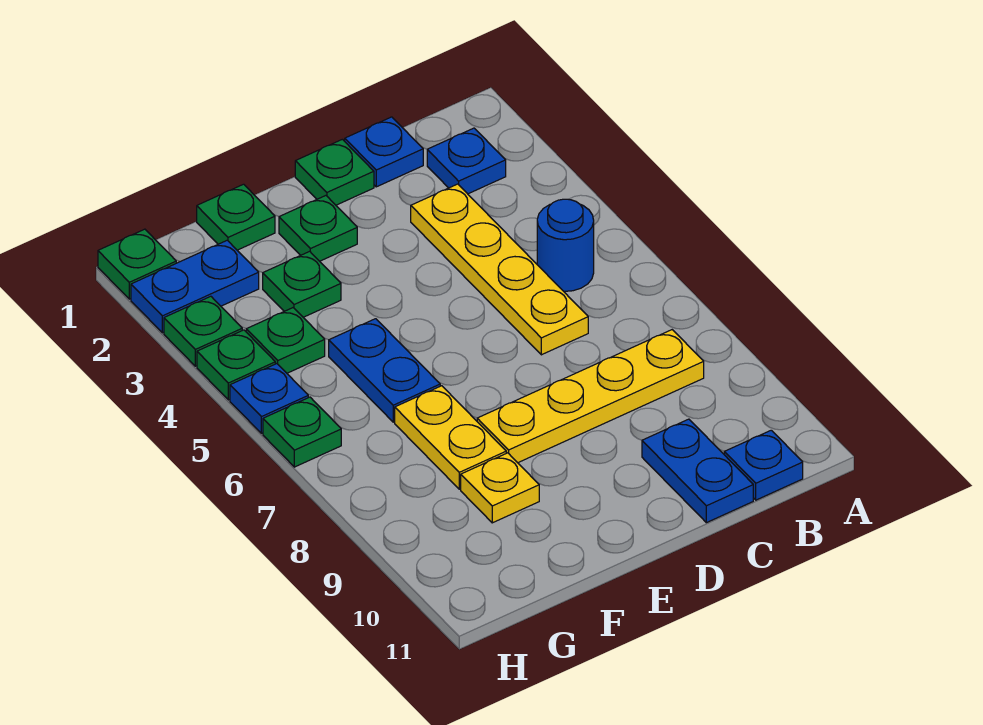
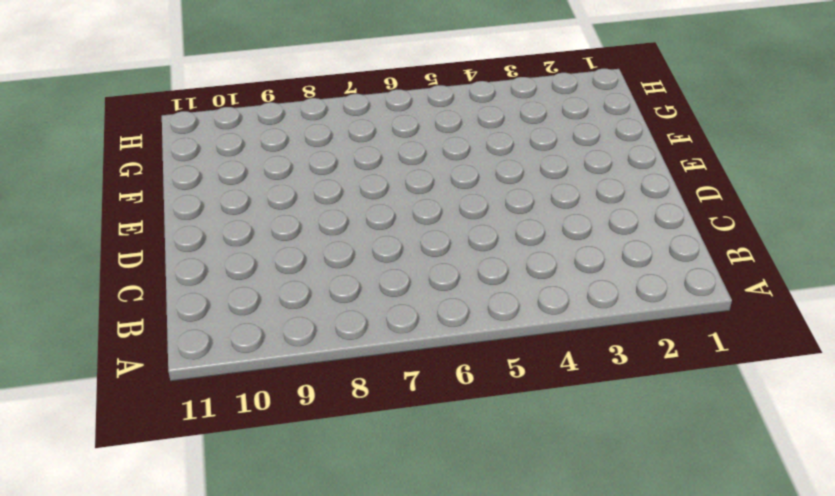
none -> blue plate B2 level 1
none -> blue round brick B5 level 1
none -> yellow plate B8:E8 level 1

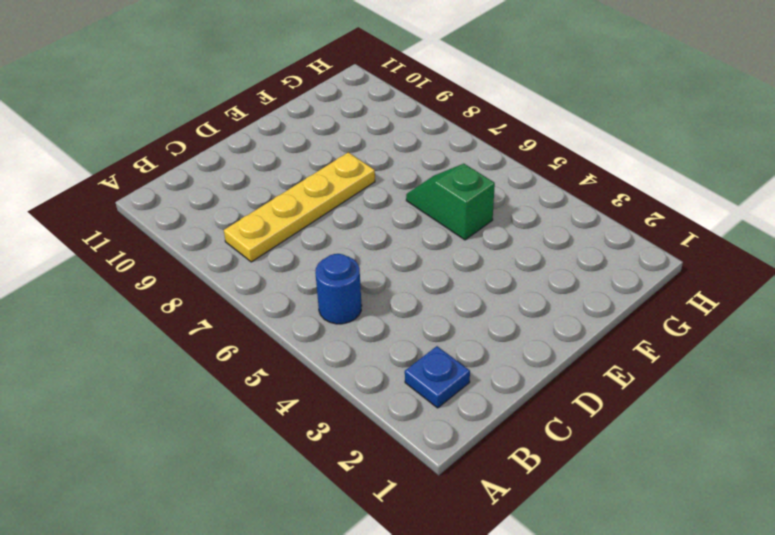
green slope F5:F6 level 1 top 5 -> blue plate F5:F6 level 1
none -> blue plate B11 level 1
none -> blue plate C1 level 1
none -> yellow plate C3:C6 level 1

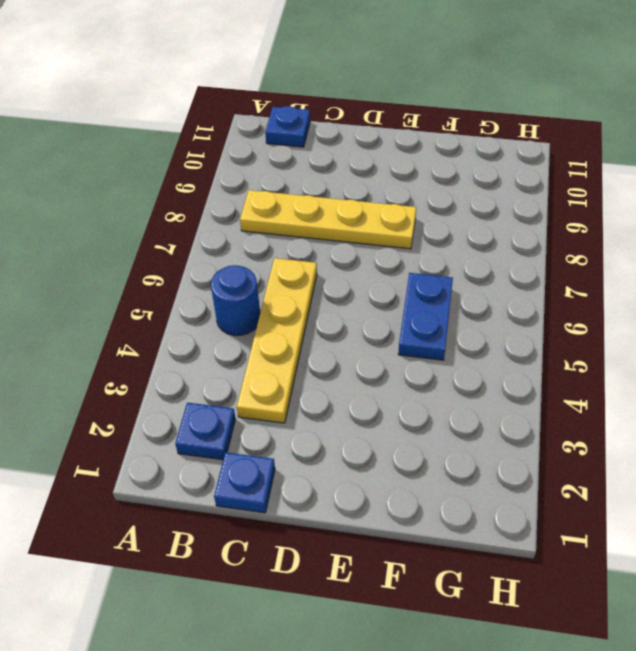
none -> blue plate C10:C11 level 1
none -> green plate D1 level 1
none -> green plate E2 level 1

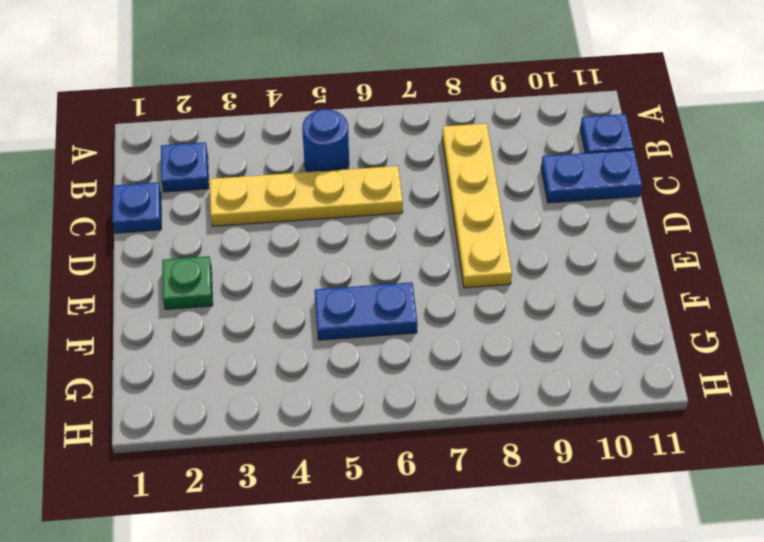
none -> green plate D1 level 1
none -> green plate F1 level 1
none -> green plate F3 level 1

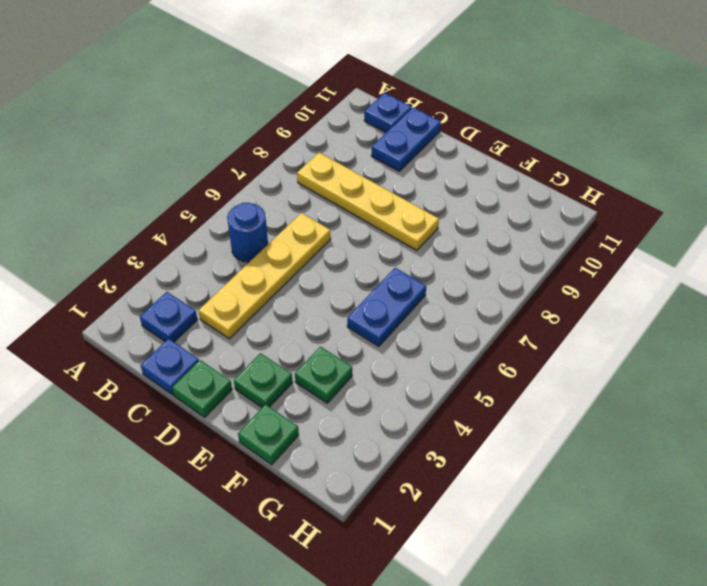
none -> yellow plate F7:F8 level 1
none -> yellow plate F9 level 1
none -> blue plate G2:H2 level 1

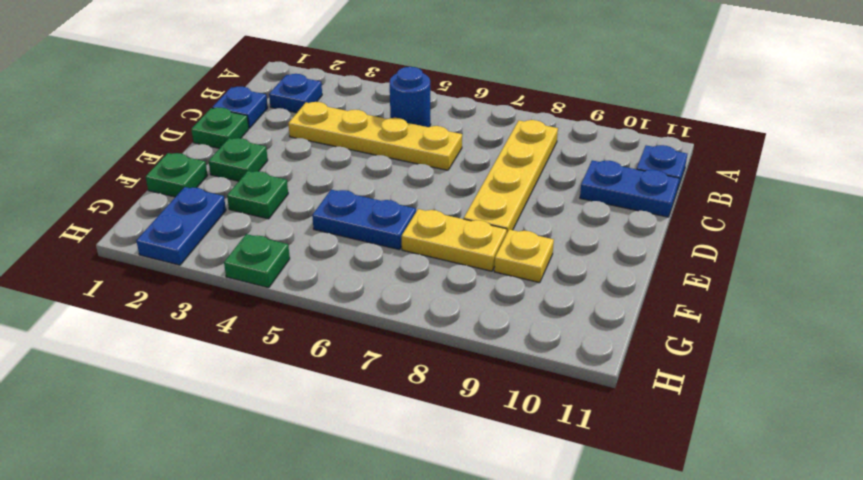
none -> green plate G4 level 1
none -> green plate H1 level 1
none -> green plate H3 level 1

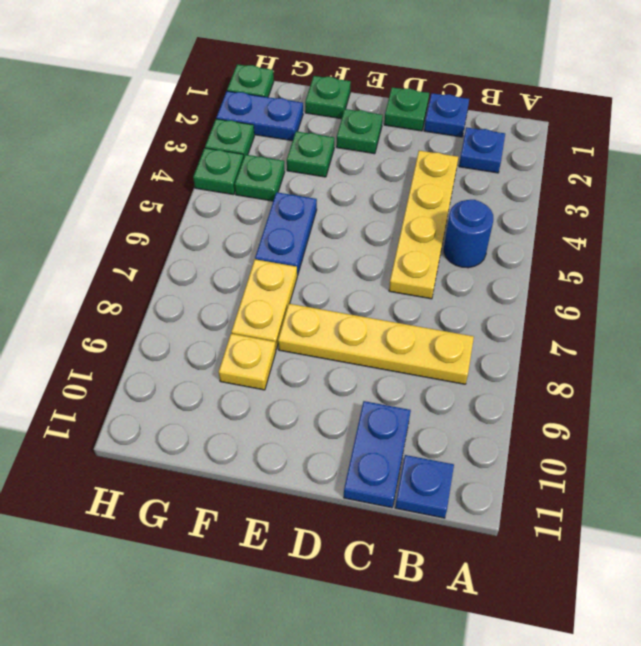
none -> blue plate H5 level 1
none -> green plate H6 level 1

